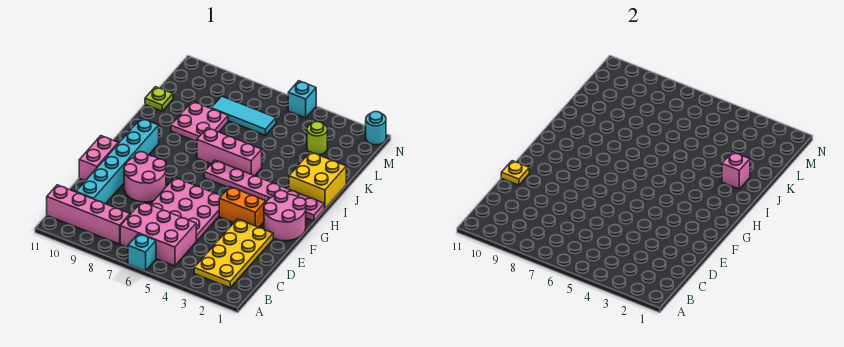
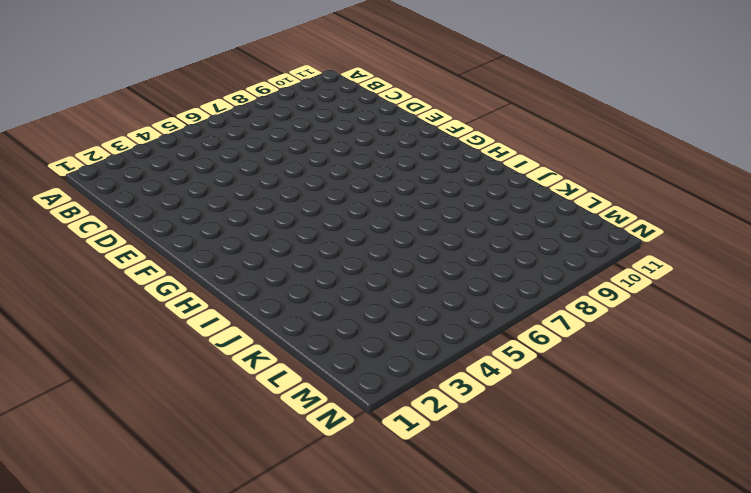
none -> cyan brick A6 level 1
none -> yellow plate B2:E3 level 1
none -> pink brick B5:C7 level 1

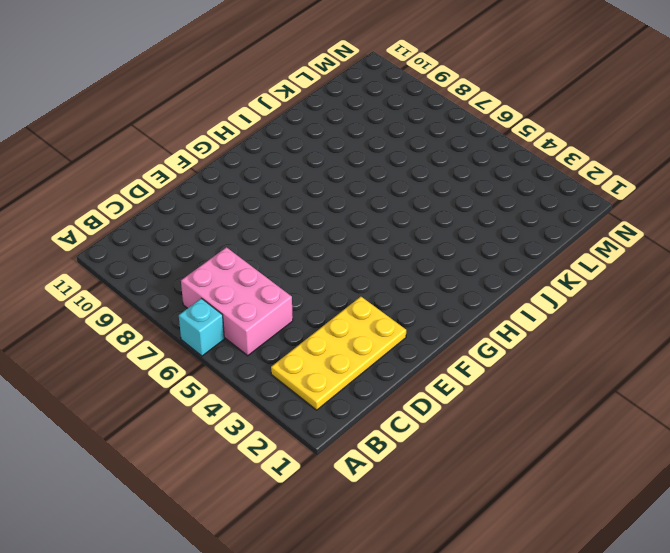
none -> pink brick B8:B11 level 1
none -> cyan brick C10:H10 level 1
none -> pink plate D5:F7 level 1

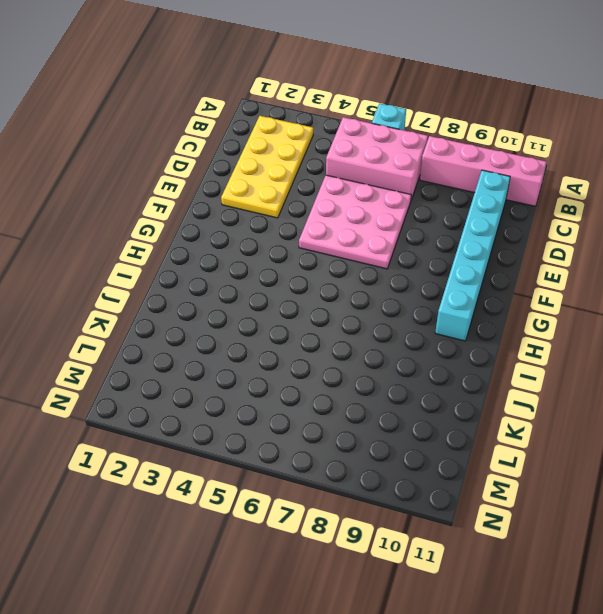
none -> pink round brick E8:F9 level 1
none -> pink brick E11:F11 level 1
none -> pink round brick F1:G2 level 1

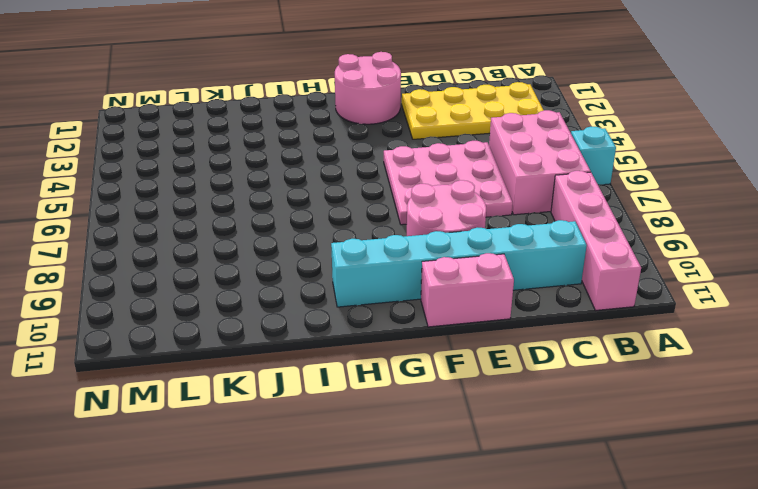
none -> orange brick F3:F4 level 1
none -> pink plate H1:H6 level 1
none -> yellow brick I1:J2 level 1

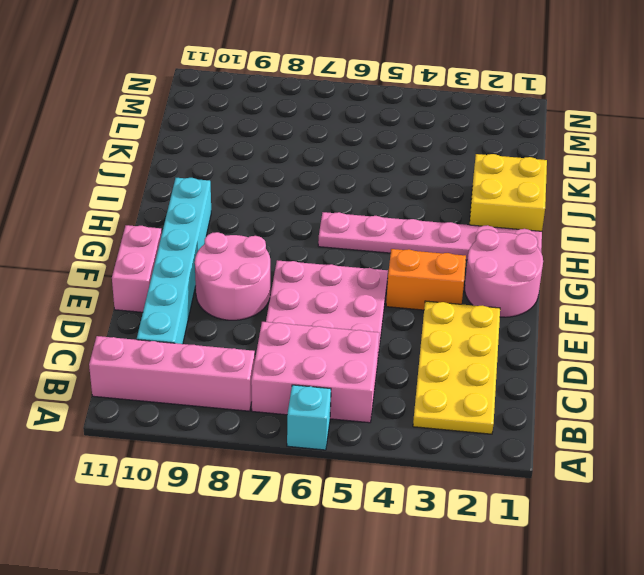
none -> pink brick I5:I7 level 1
none -> pink plate J8:K9 level 1
none -> lime plate K11 level 1

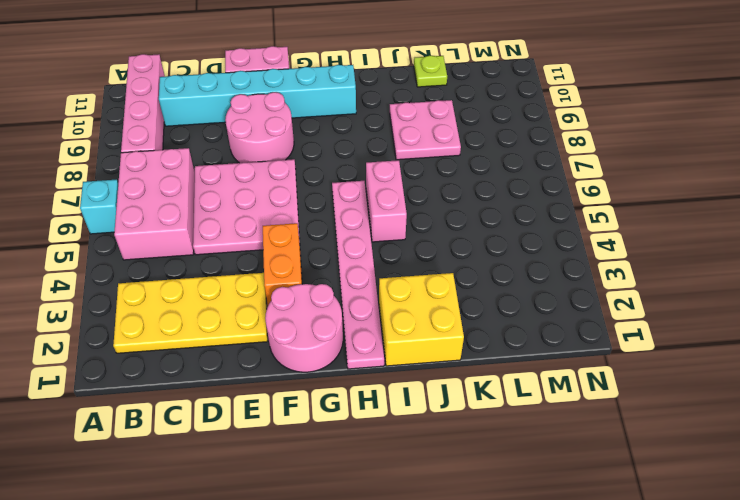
pink brick I5:I6 level 1 -> pink brick I5:I7 level 1
none -> lime round brick L3 level 1
none -> cyan tile L6:L8 level 1
none -> cyan round brick N1 level 1

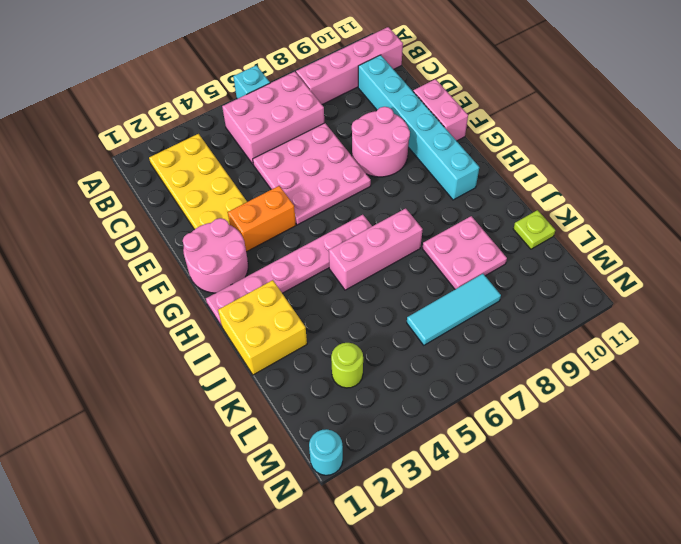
none -> cyan brick N5 level 1
none -> yellow plate E11 level 2
none -> pink brick J2 level 2

